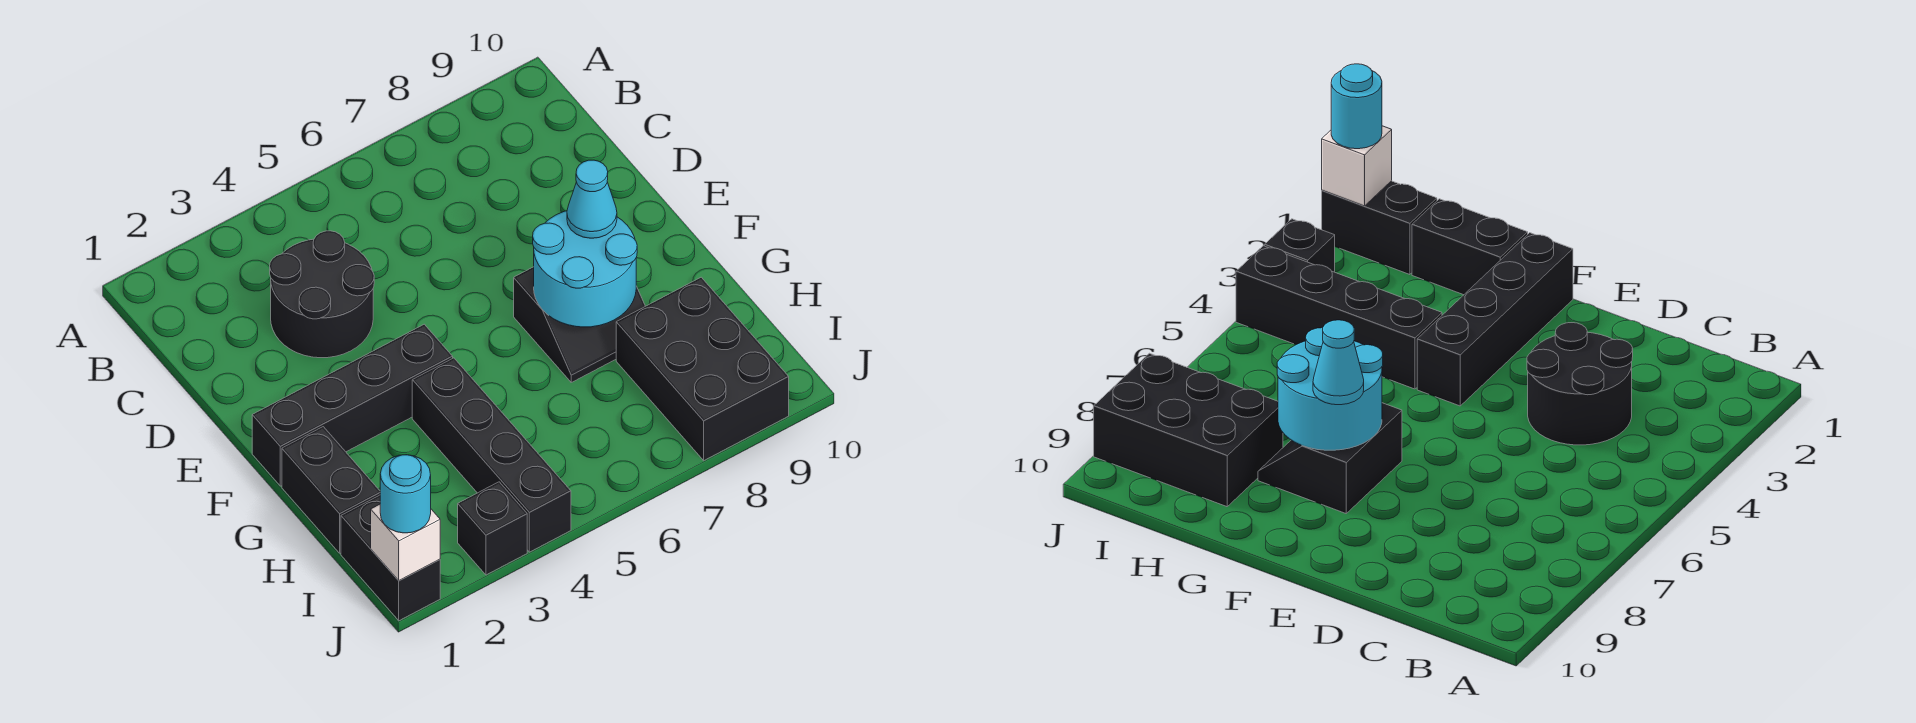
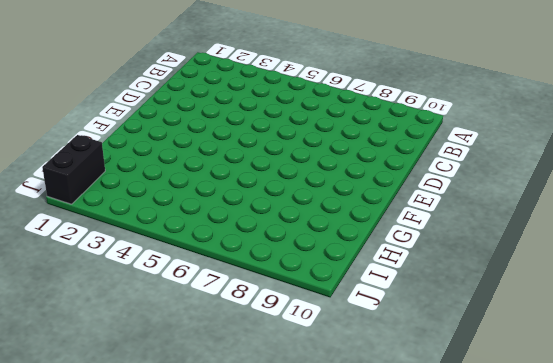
none -> black round brick C3:D4 level 1
none -> black brick F1:F4 level 1
none -> black slope F7:G8 level 1 top F

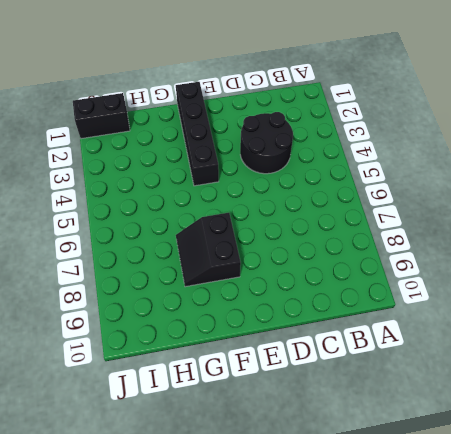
none -> black brick G1:H1 level 1
none -> black brick G4:J4 level 1
none -> black brick H8:J9 level 1

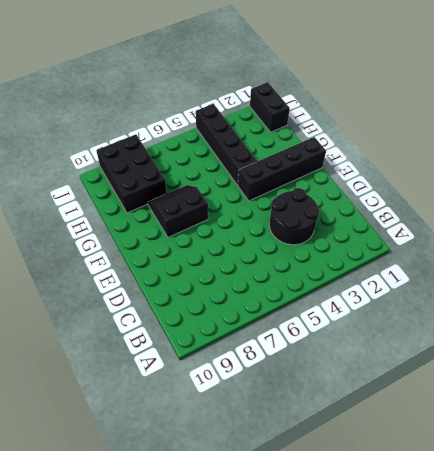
none -> black brick G1:H1 level 1
none -> black brick J3 level 1
none -> cyan round brick F7:G8 level 2

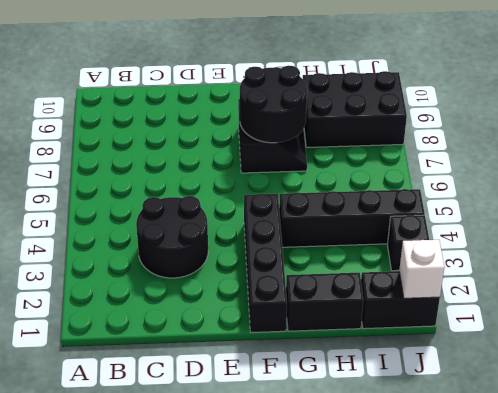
black round brick F7:G8 level 2 -> cyan round brick F7:G8 level 2
none -> cyan cone F8 level 3
none -> cyan round brick J1 level 3

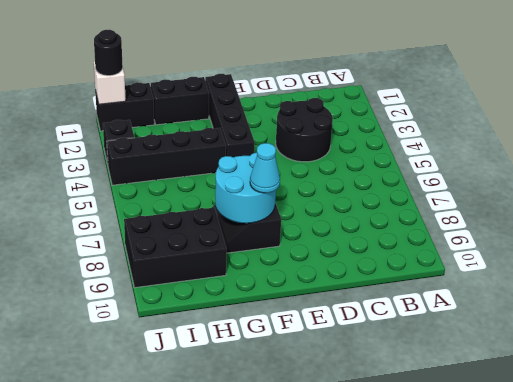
black round brick J1 level 3 -> cyan round brick J1 level 3

